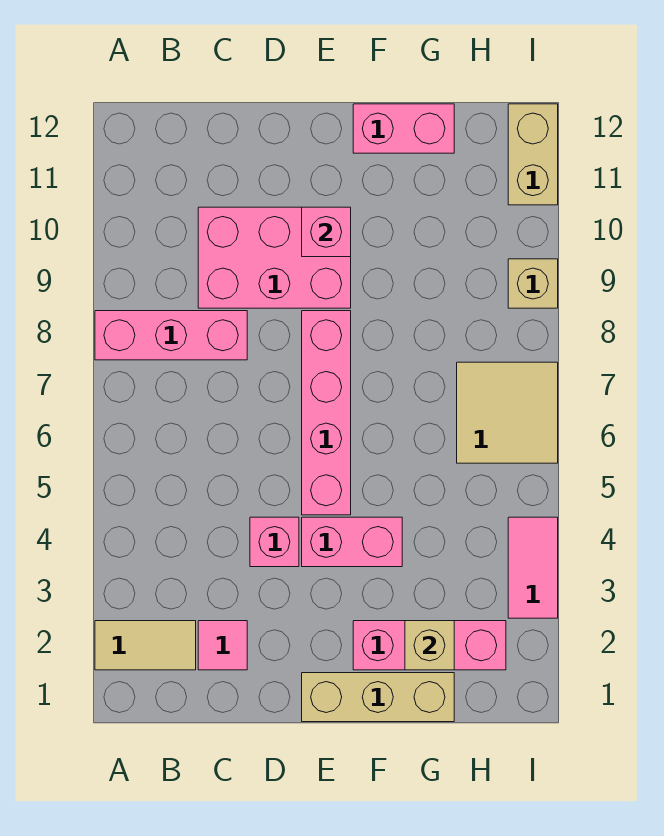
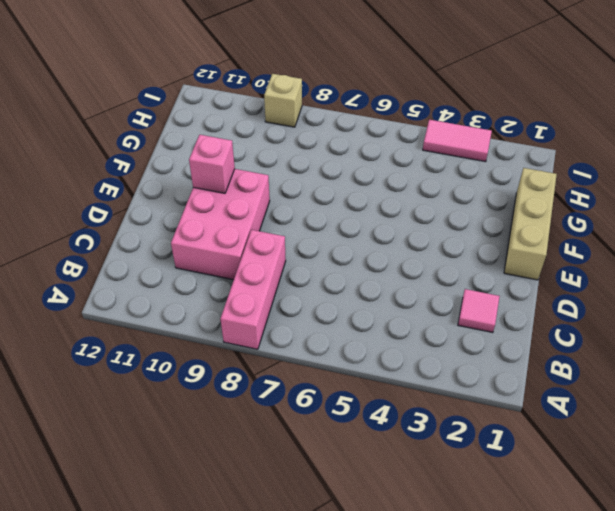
none -> tan tile A2:B2 level 1
none -> pink brick D4 level 1
none -> pink brick E4:F4 level 1

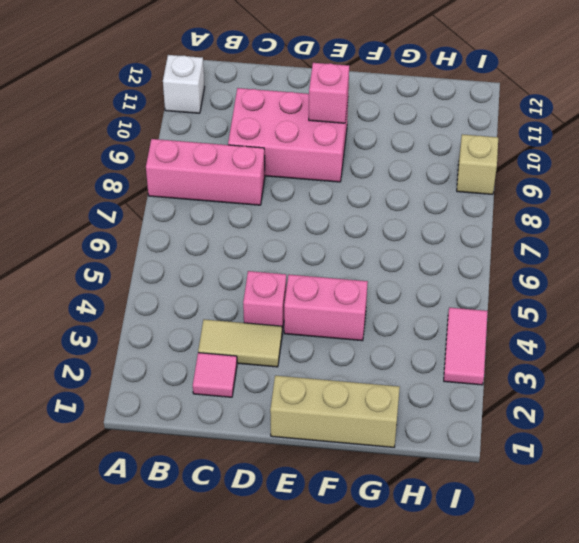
white brick A11 level 1 -> none
tan tile C3:D3 level 1 -> tan tile A2:B2 level 1
none -> pink brick E5:E8 level 1
none -> pink brick F2:H2 level 1
none -> pink brick F12:G12 level 1

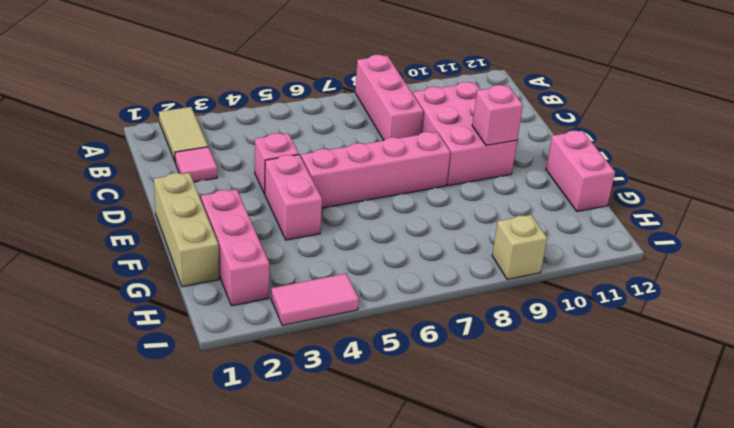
none -> tan tile H6:I7 level 1
none -> tan brick I11:I12 level 1
none -> tan brick G2 level 2

